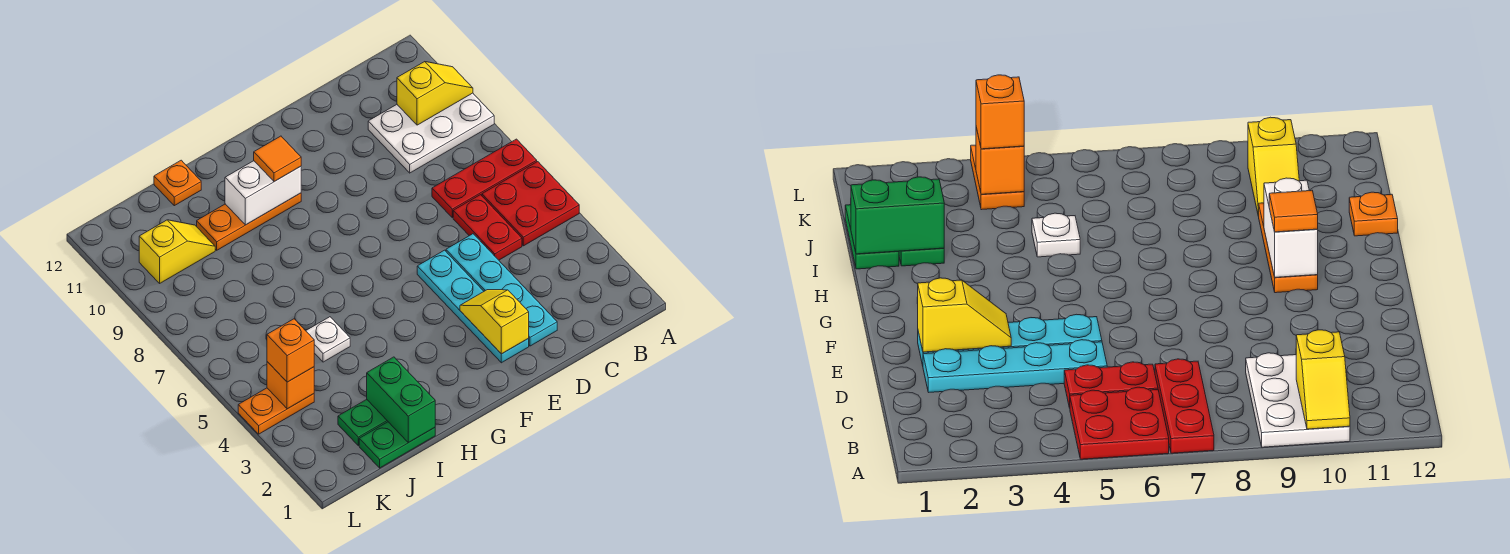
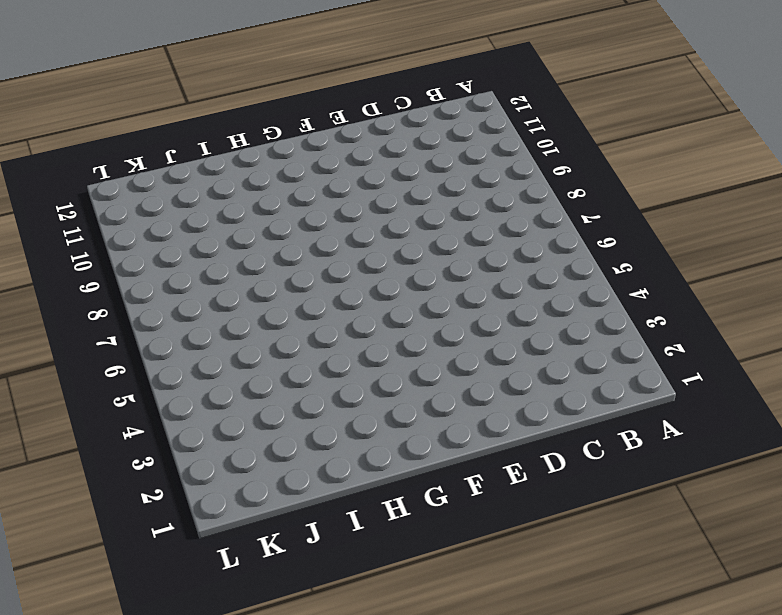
none -> red plate A5:B6 level 1
none -> red plate A7:C7 level 1
none -> white plate A9:C10 level 1

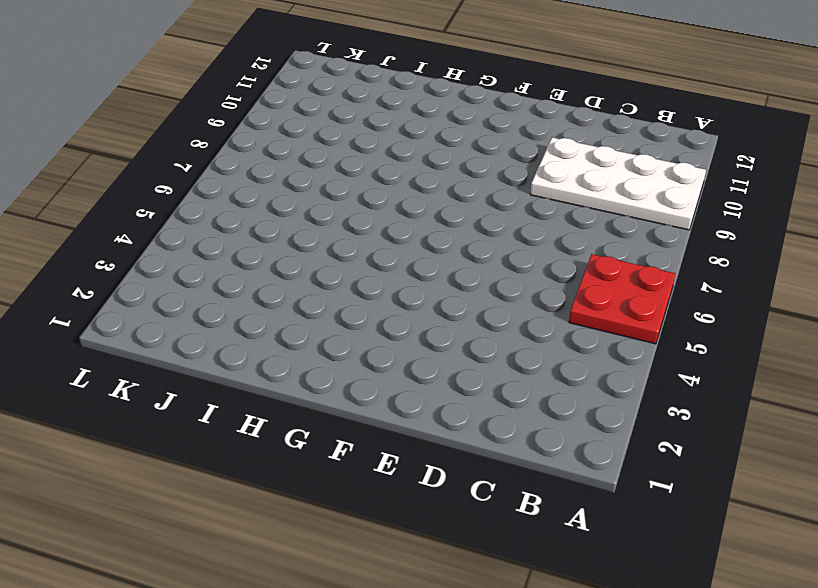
white plate A9:D10 level 1 -> white plate A9:C10 level 1
none -> red plate A7:C7 level 1
none -> red plate C5:C6 level 1
none -> cyan plate D2:D5 level 1

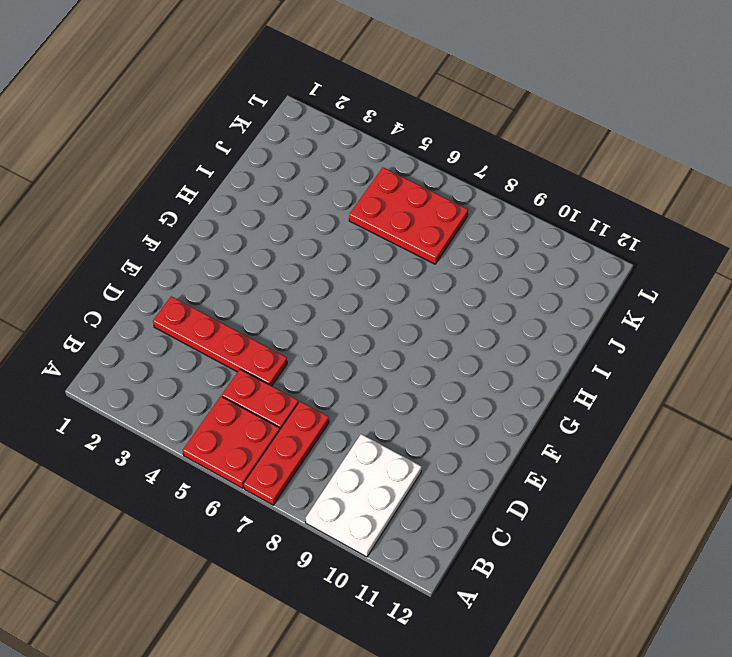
red plate D2:D5 level 1 -> cyan plate D2:D5 level 1
red plate J5:K7 level 1 -> none
none -> cyan plate E2:E5 level 1
none -> orange plate G10:I10 level 1
none -> green plate I1:J1 level 1

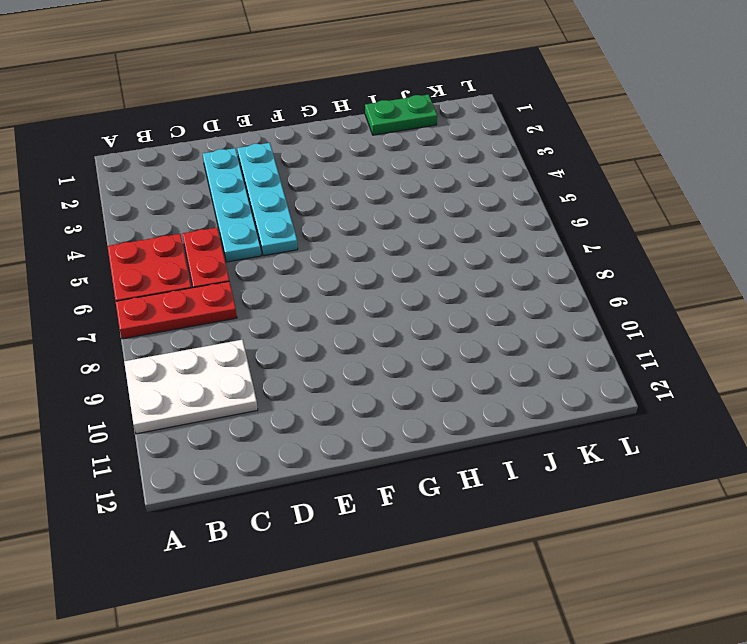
none -> orange plate G10:I10 level 1
none -> green plate I2:J2 level 1
none -> white plate I5 level 1

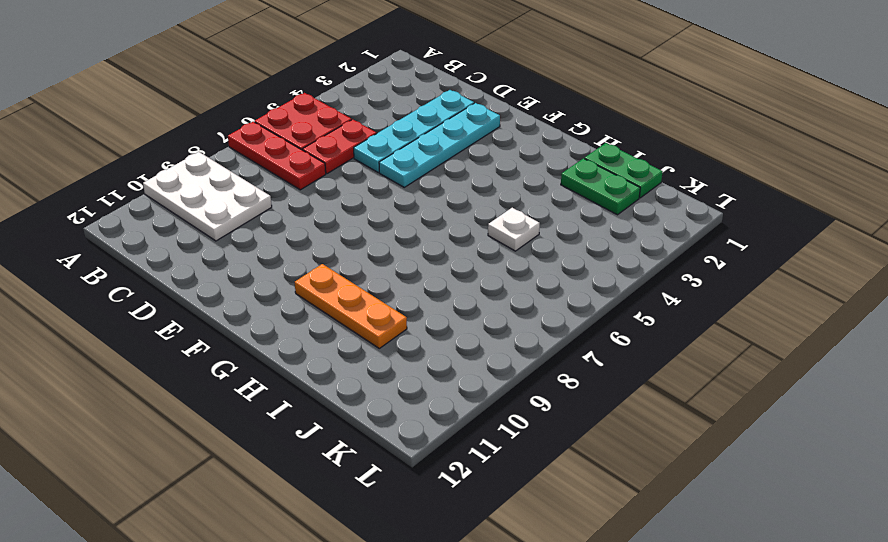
none -> orange plate I12 level 1
none -> yellow slope J10:K10 level 1 top K
none -> orange plate K4:L4 level 1

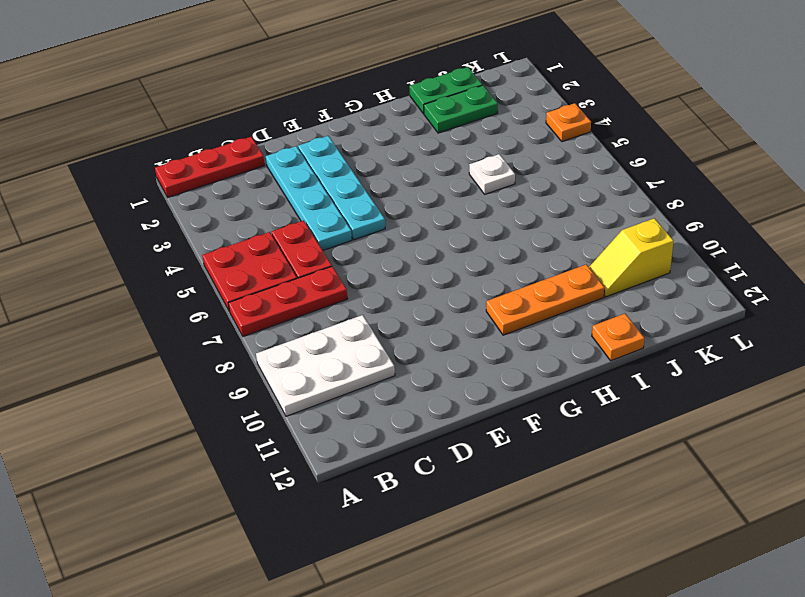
red plate A1:C1 level 1 -> none
orange plate L4 level 1 -> orange plate K4:L4 level 1
none -> yellow slope A10:B10 level 2 top B
none -> yellow slope E2:E3 level 2 top 2
none -> white brick G10:H10 level 2

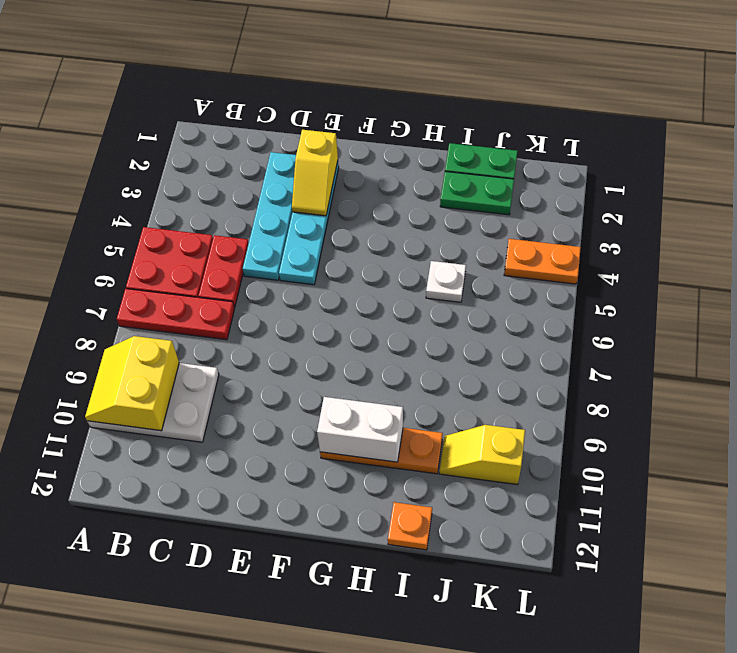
yellow slope A9:B10 level 2 top B -> yellow slope A10:B10 level 2 top B
none -> green brick I1:I2 level 2
none -> orange brick K4 level 2
none -> orange tile G10 level 3

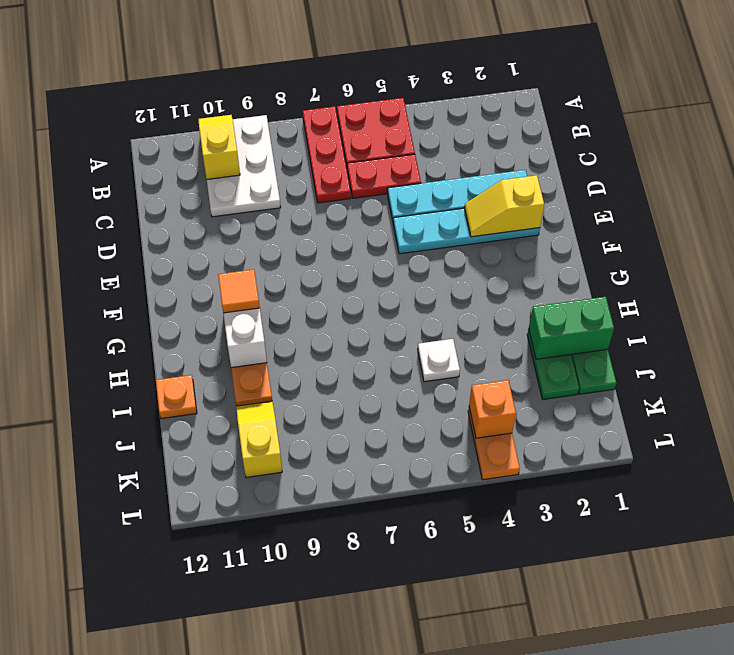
none -> orange brick K4 level 3

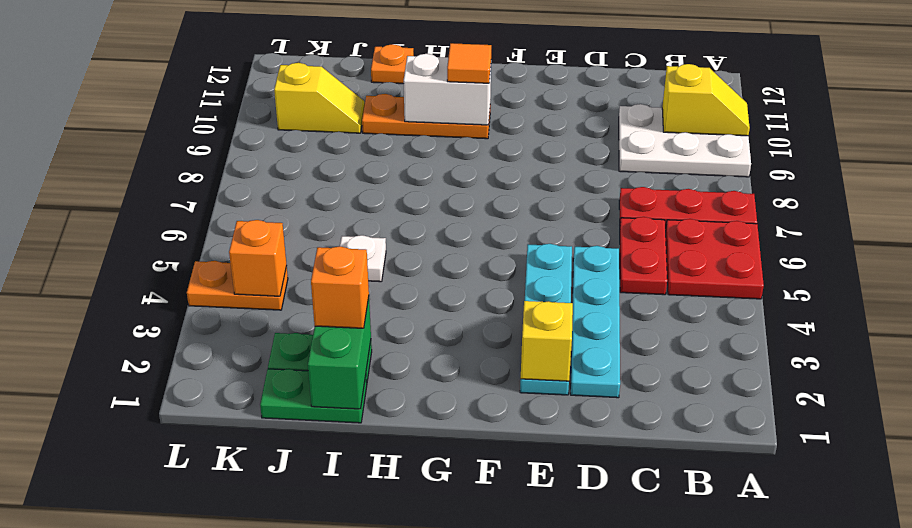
orange brick I2 level 3 -> orange brick K4 level 3

